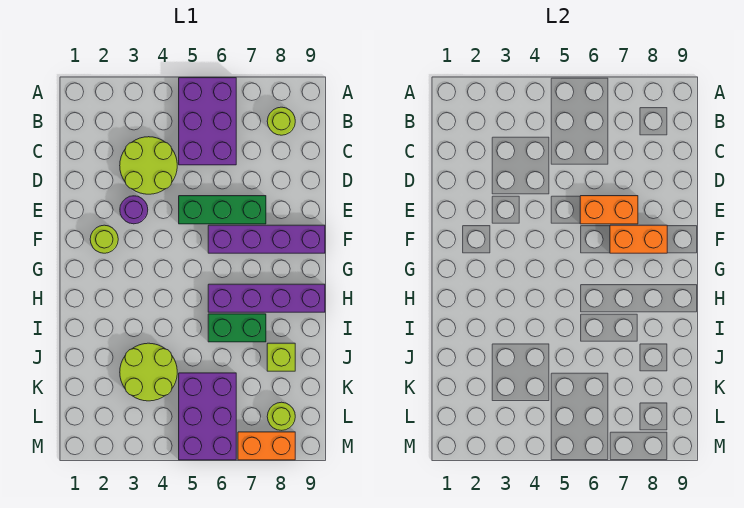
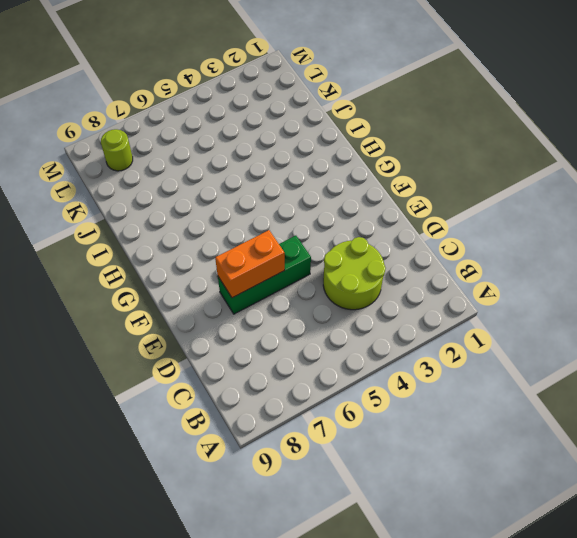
none -> purple brick A5:C6 level 1
none -> lime round brick B8 level 1
none -> purple round brick E3 level 1

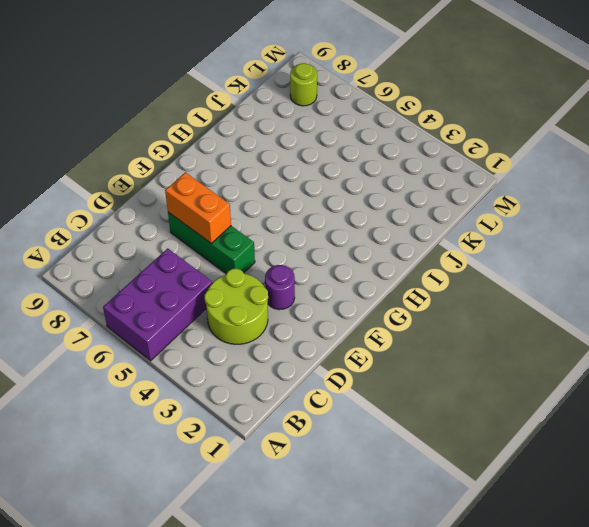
none -> lime round brick B8 level 1
none -> lime round brick F2 level 1
none -> purple brick F6:F9 level 1

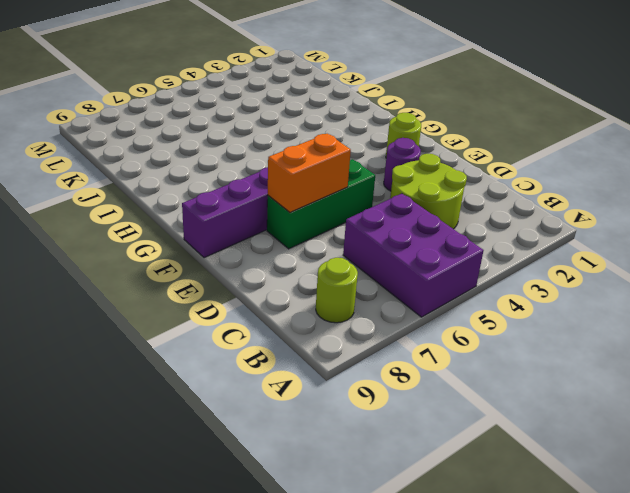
none -> purple brick H6:H9 level 1
none -> green brick I6:I7 level 1
none -> lime round brick J3:K4 level 1

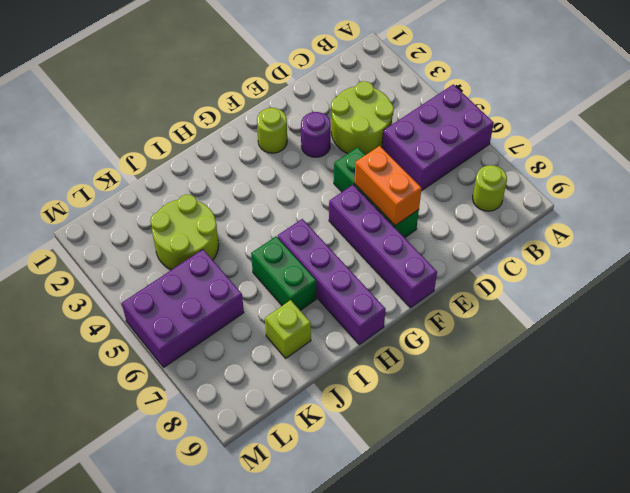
none -> lime round brick L8 level 1
none -> orange brick M7:M8 level 1
none -> orange brick F7:F8 level 2

